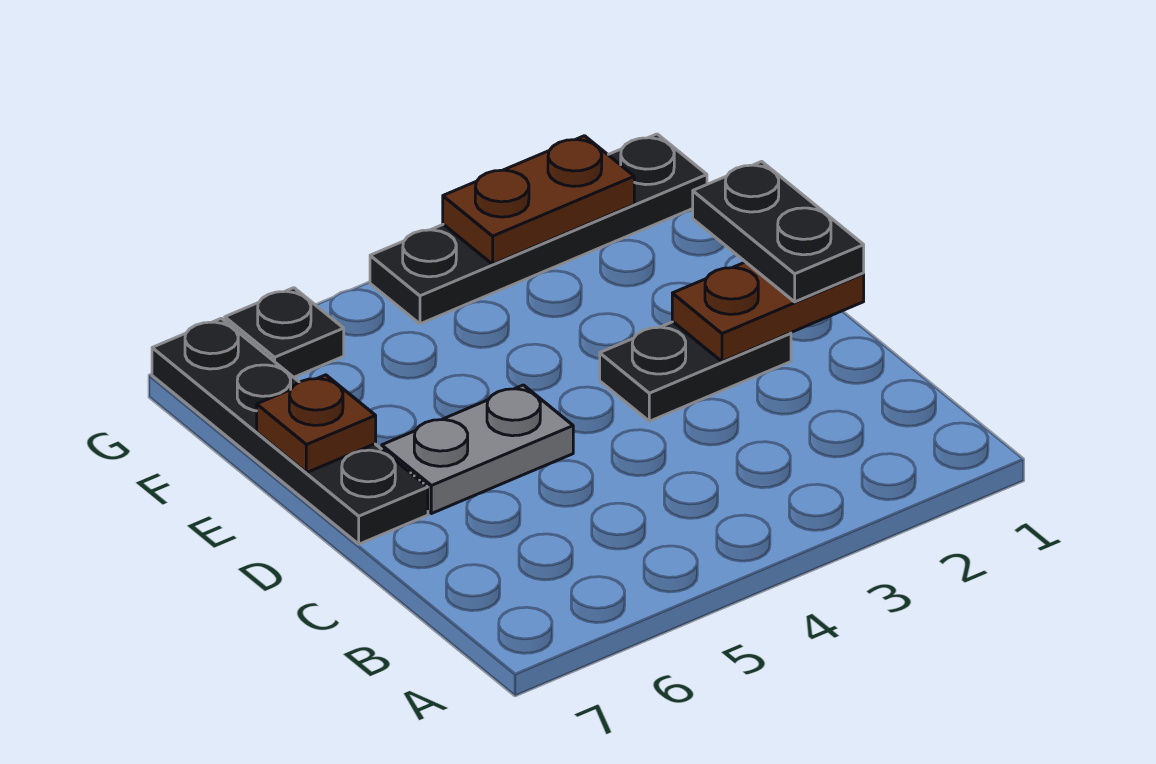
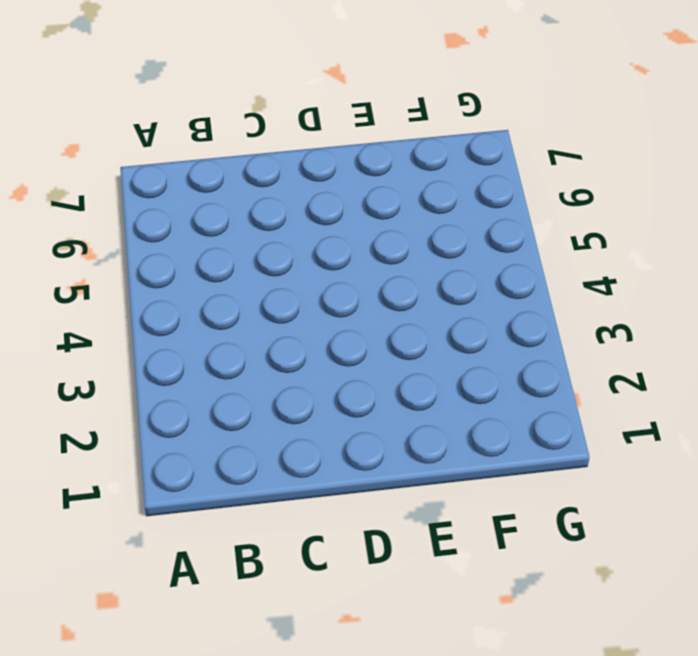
none -> black plate D2:D3 level 1
none -> grey plate D5:D6 level 1

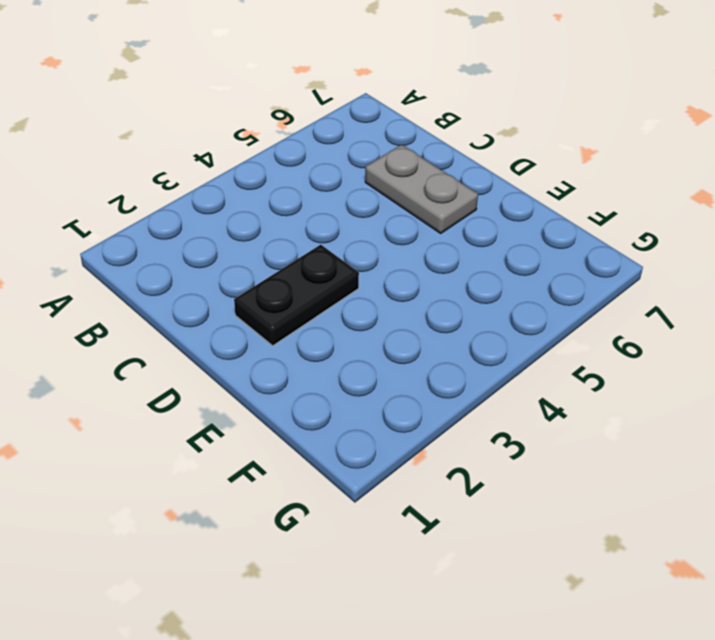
grey plate C6:D6 level 1 -> grey plate D5:D6 level 1
none -> black plate D7:G7 level 1
none -> black plate G1:G4 level 1

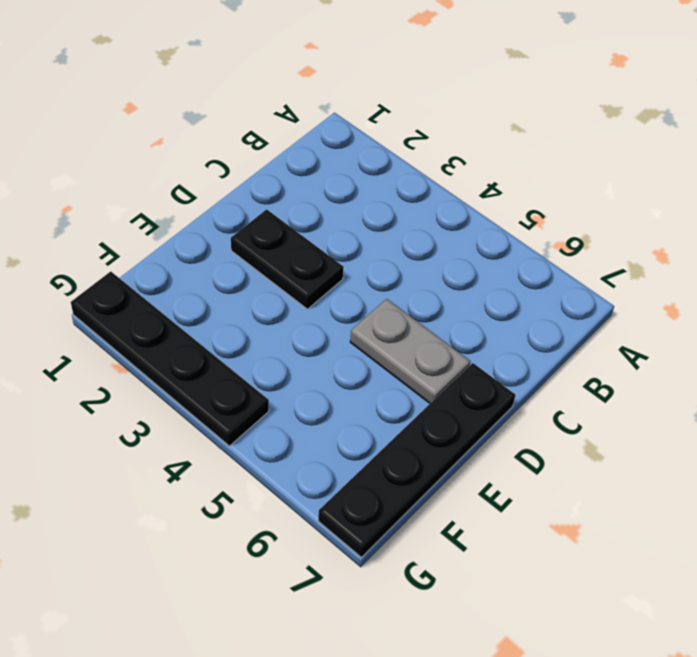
none -> black plate G6 level 1
none -> brown plate D1:D2 level 2

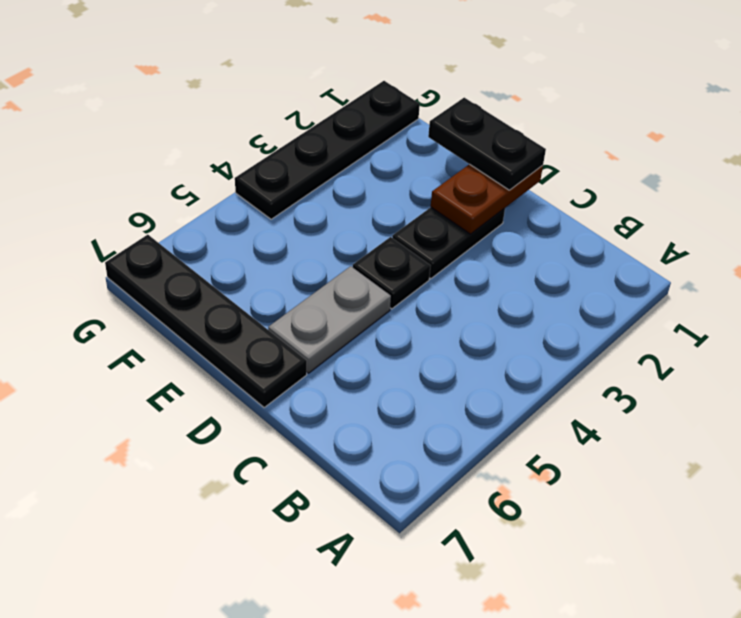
black plate D4 level 1 -> black plate G6 level 1
none -> brown plate E7 level 2
none -> brown plate G2:G3 level 2

